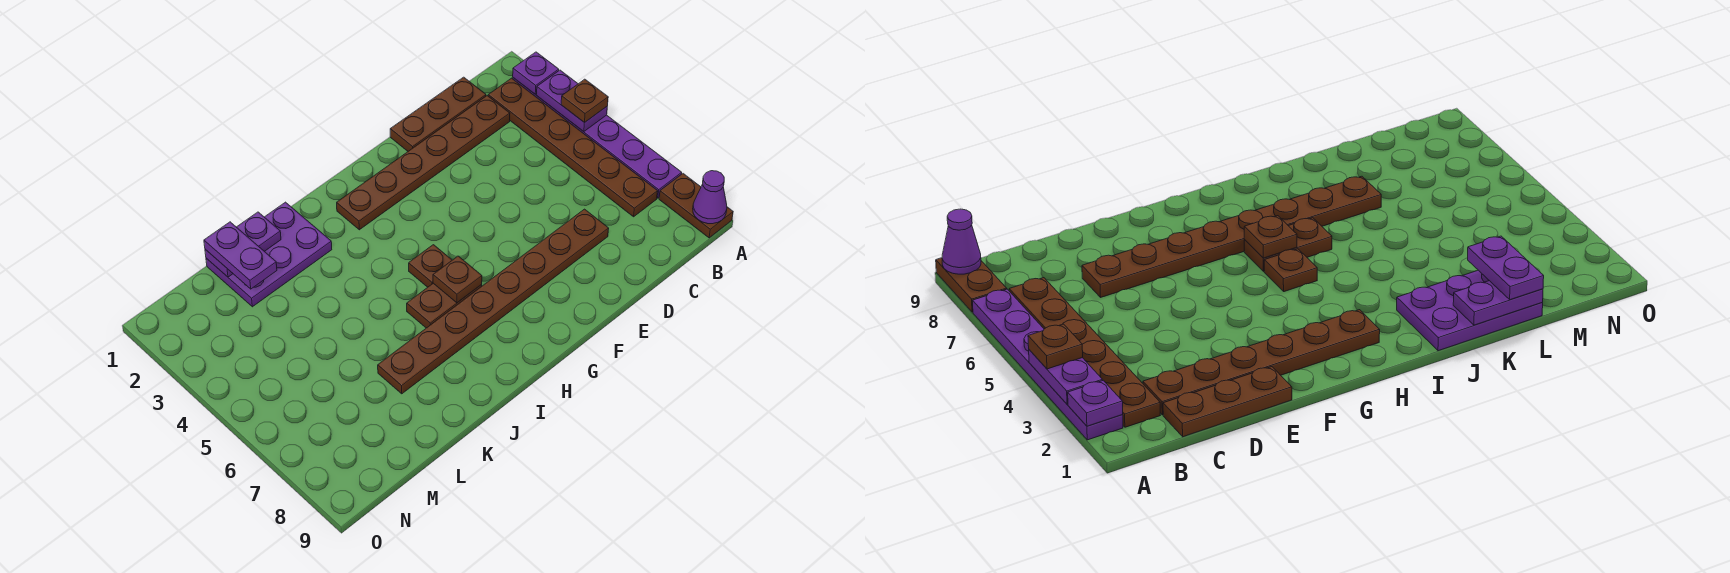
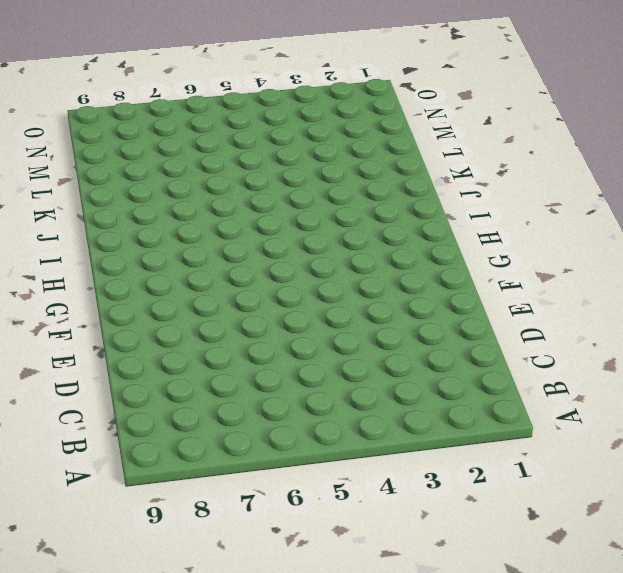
none -> purple plate A2:A7 level 1
none -> brown plate A8:A9 level 1
none -> brown plate B2:B7 level 1

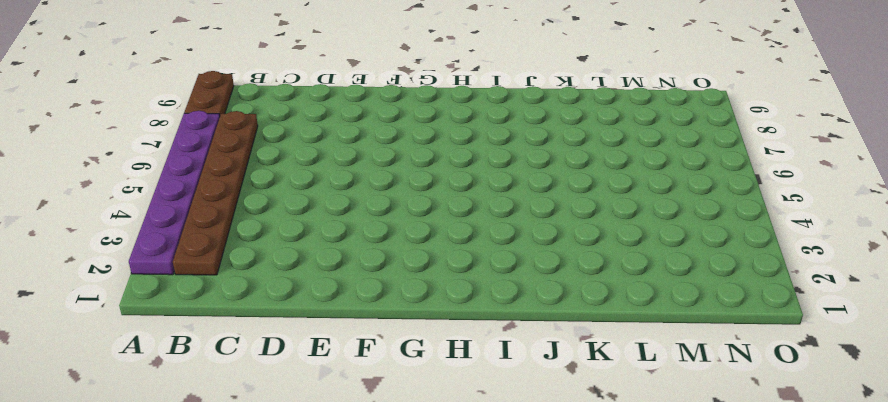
none -> brown plate C1:E1 level 1
none -> brown plate C2:H2 level 1
none -> brown plate D7:K7 level 1

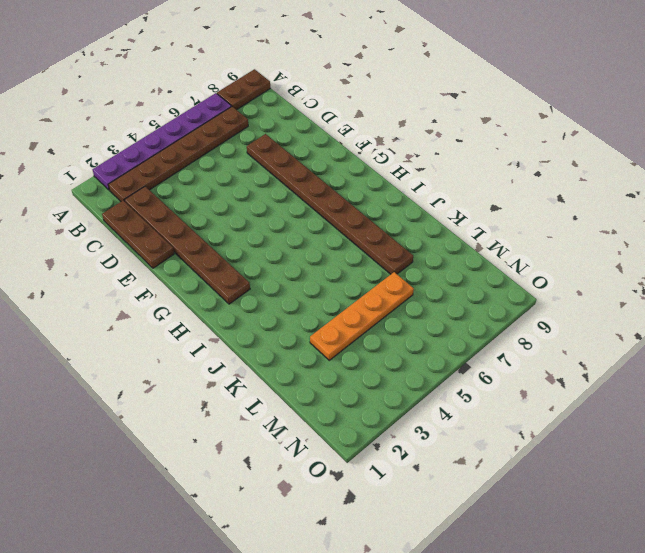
orange plate L3:L6 level 1 -> none
none -> brown plate H5 level 1
none -> brown plate H6:I6 level 1
none -> purple plate J1:L2 level 1

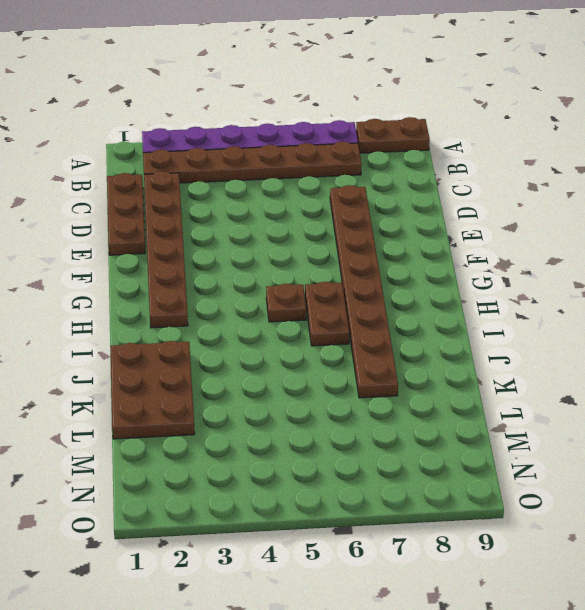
brown plate J1:L2 level 1 -> purple plate J1:L2 level 1
none -> purple plate A2 level 2
none -> purple plate A3:A4 level 2
none -> purple cone A9 level 2

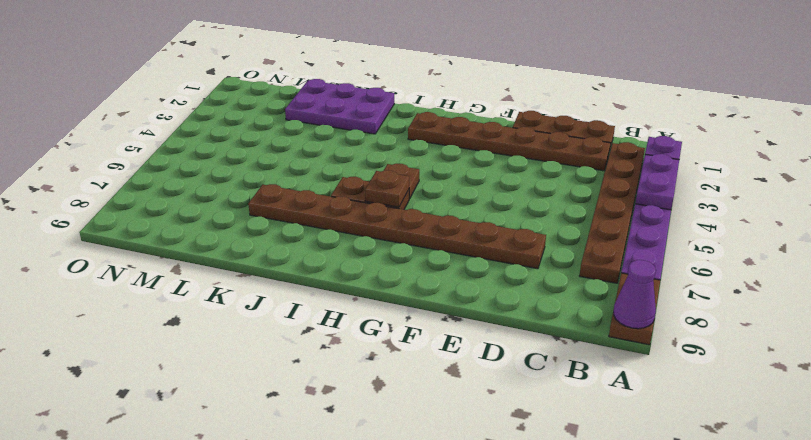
none -> purple plate K1:L1 level 2
none -> brown plate A4 level 3
none -> purple plate L1:L2 level 3

